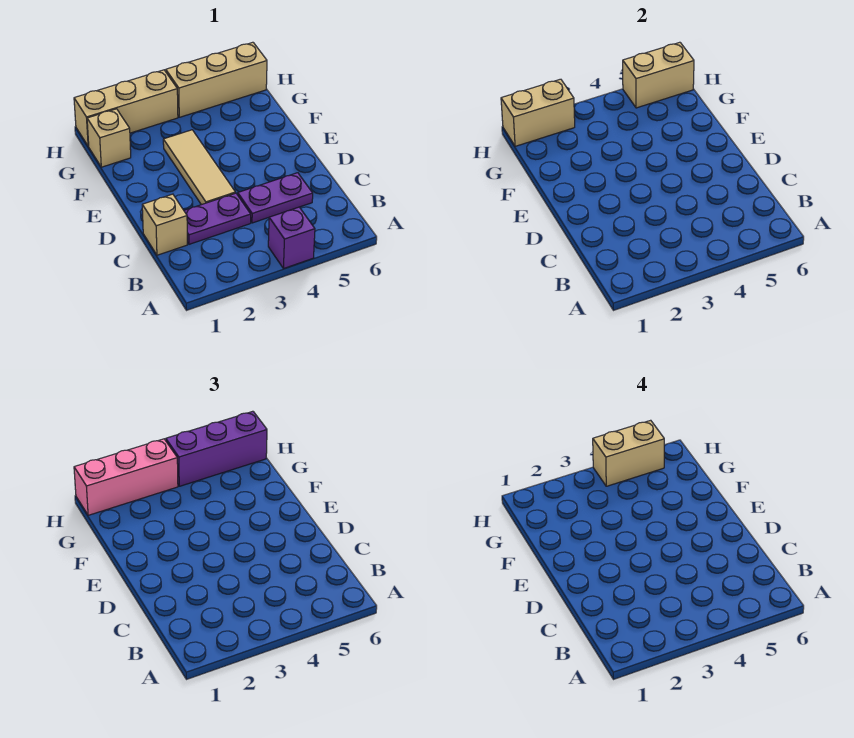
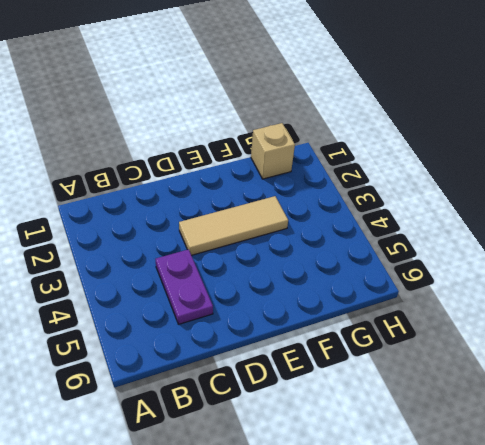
none -> purple brick A4 level 1
none -> tan brick C1 level 1
none -> purple plate C2:C3 level 1

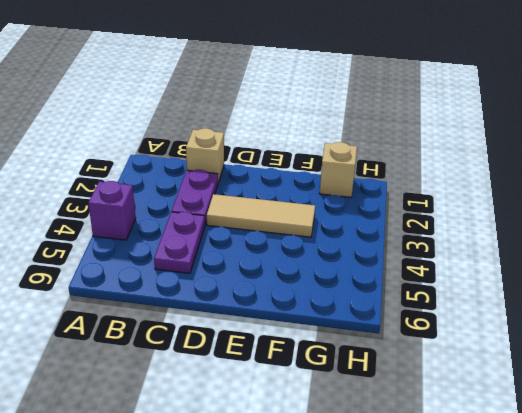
none -> tan brick H1:H3 level 1
none -> tan brick H4:H6 level 1
none -> tan brick H1:H2 level 2

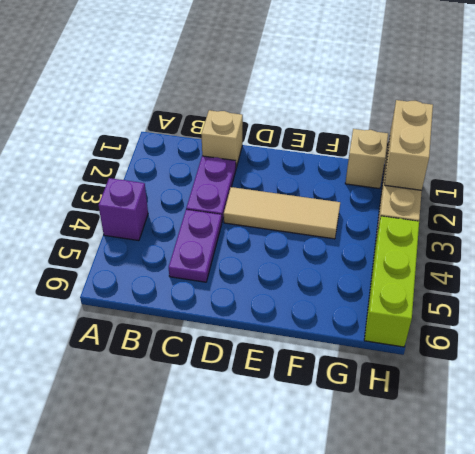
lime brick H4:H6 level 1 -> tan brick H4:H6 level 1
none -> tan brick H5:H6 level 2
none -> pink brick H1:H3 level 3
none -> purple brick H4:H6 level 3

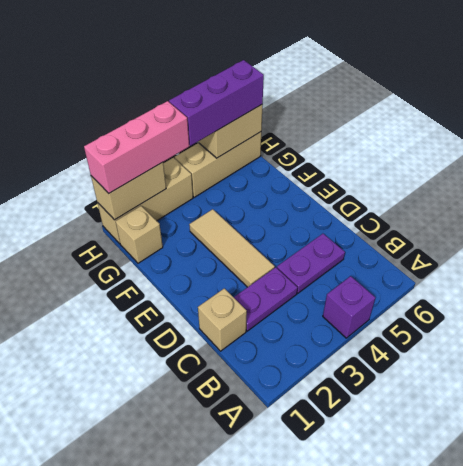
none -> tan brick H4:H5 level 4

